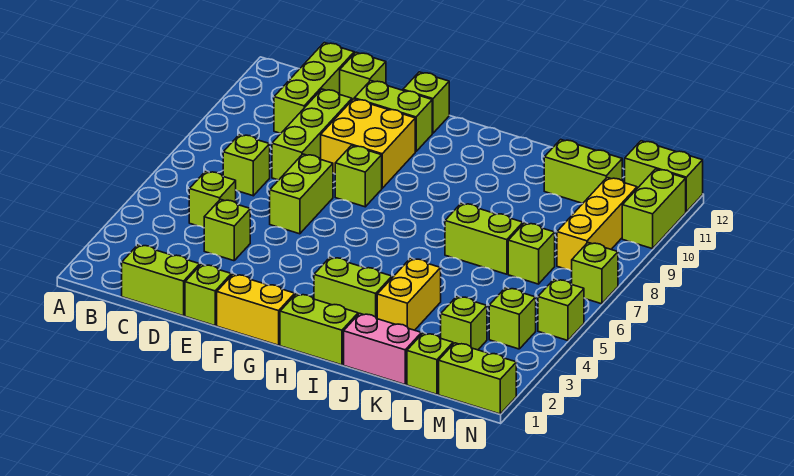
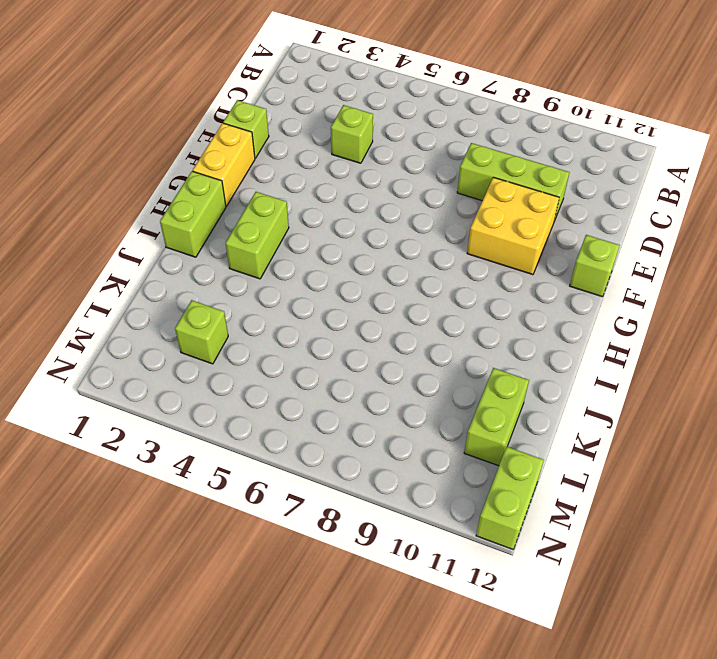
none -> lime brick C1:D1 level 1
none -> lime brick C5 level 1
none -> lime brick C7 level 1
none -> lime brick C10:C12 level 1

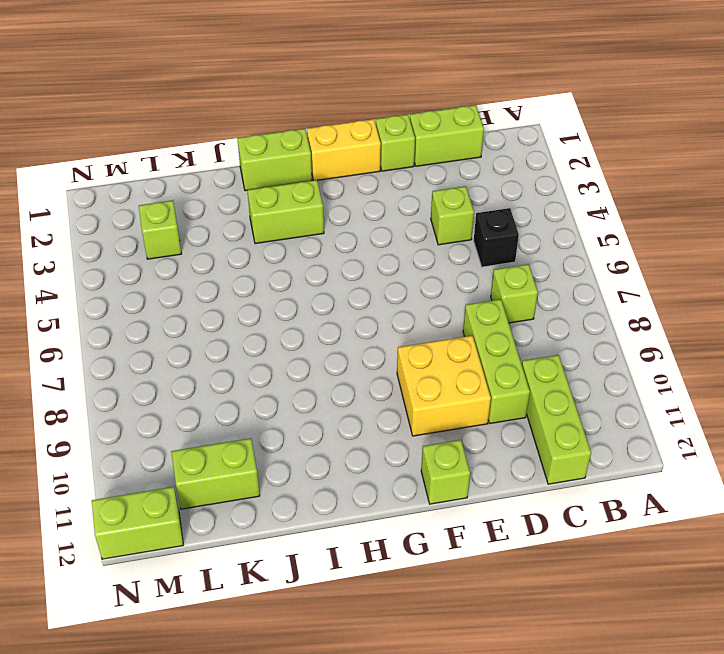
black brick C5 level 1 -> lime brick C5 level 1
none -> lime brick D12 level 1
none -> lime brick E6:E7 level 1
none -> lime brick E11:F11 level 1
none -> lime brick F8 level 1

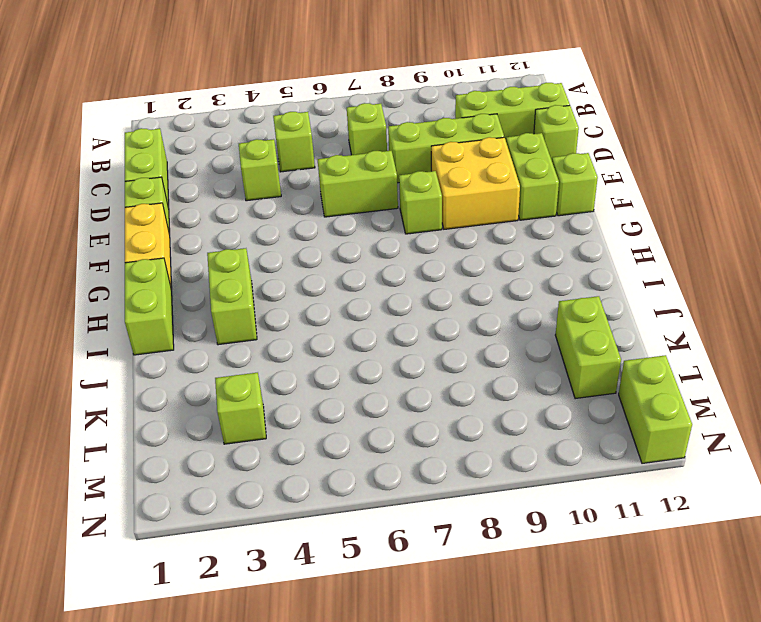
none -> pink brick J1:K1 level 1
none -> yellow brick J3:J4 level 1
none -> lime brick J7:K7 level 1
none -> lime brick L1 level 1

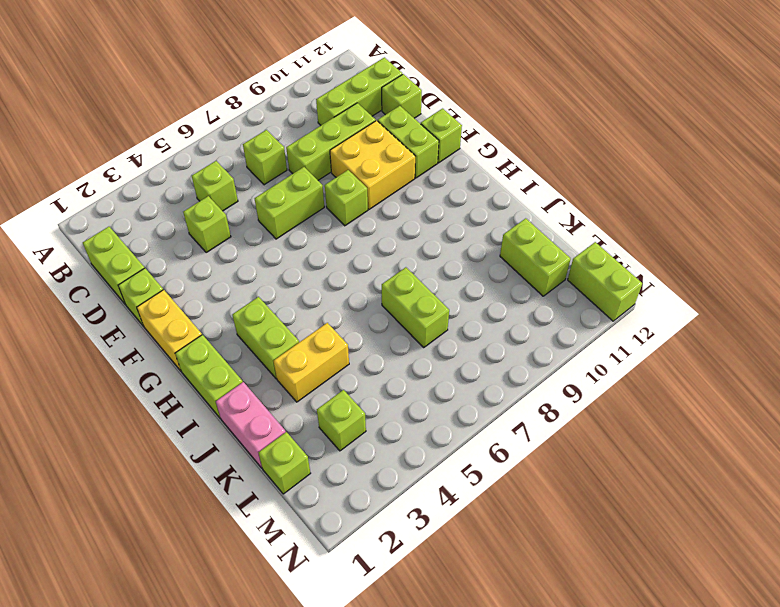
none -> lime brick L7 level 1
none -> lime brick M1:N1 level 1
none -> lime brick M4 level 1
none -> yellow brick M8:M10 level 1

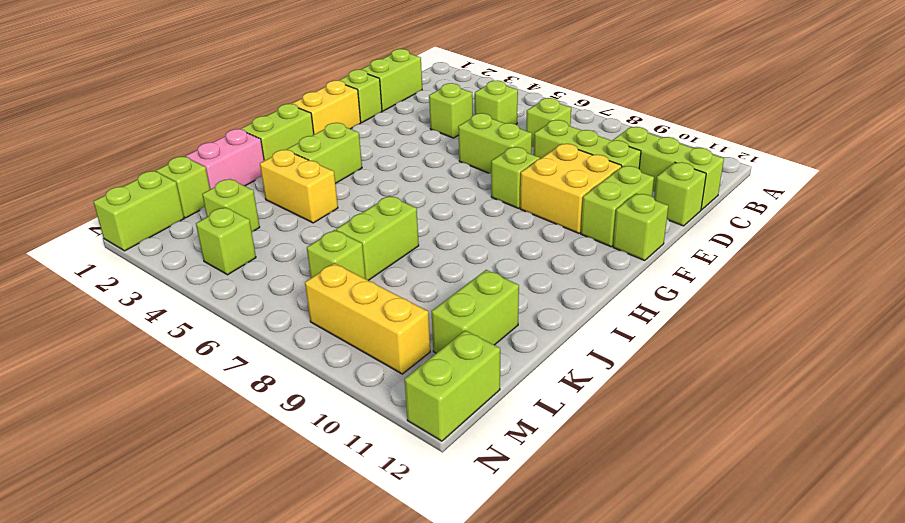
none -> lime brick N5 level 1
none -> lime brick N7 level 1
none -> lime brick N10:N11 level 1

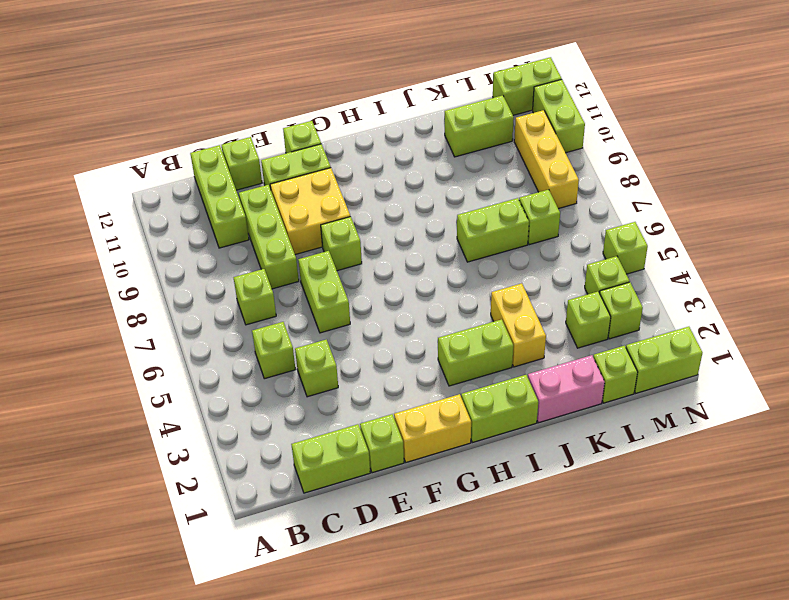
lime brick M3 level 1 -> lime brick N7 level 1

